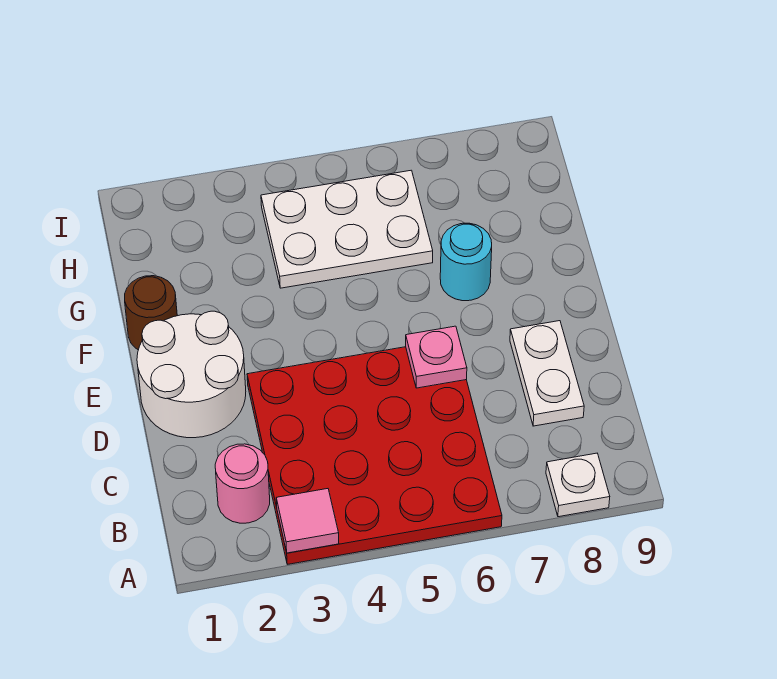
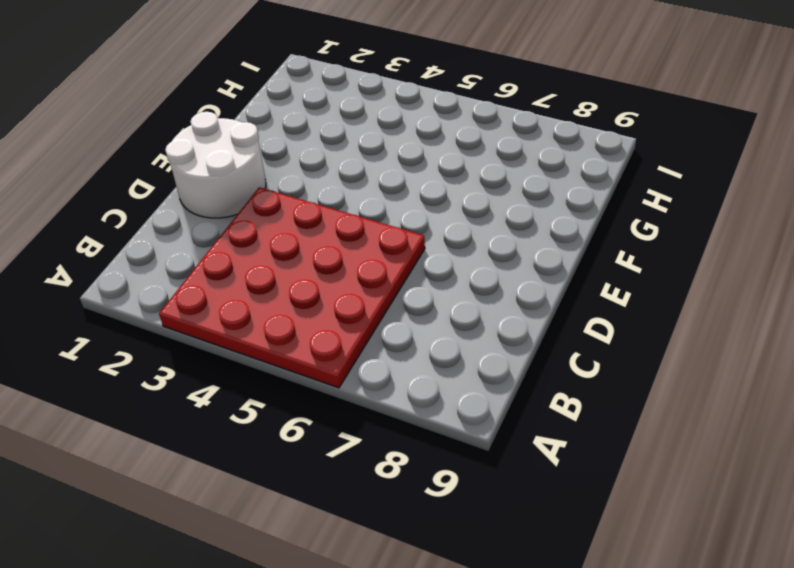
none -> white plate A8 level 1
none -> pink round brick B2 level 1

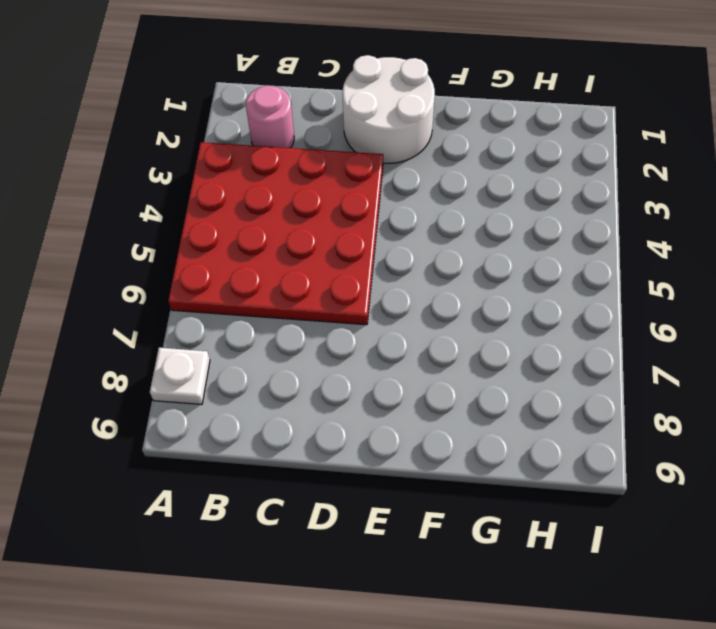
none -> white plate C8:D8 level 1
none -> brown round brick F1 level 1

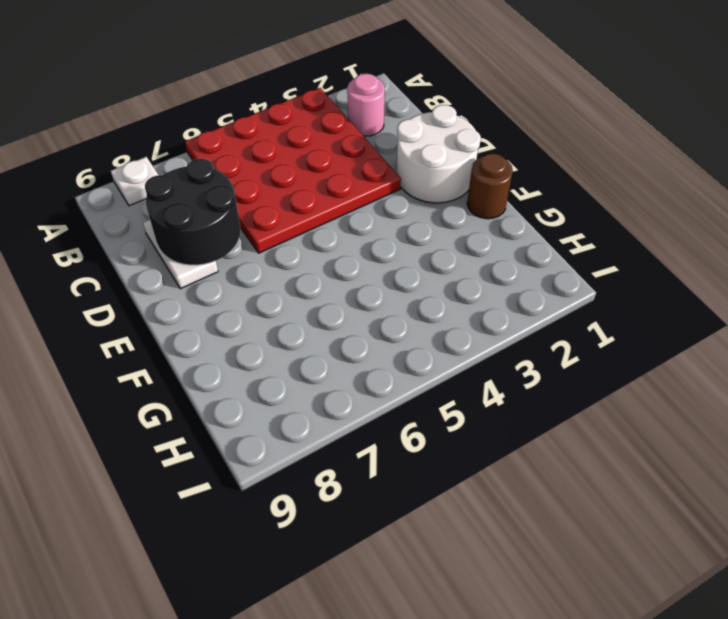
black round brick C7:D8 level 2 -> none
none -> cyan round brick F7 level 1
none -> white plate G4:H6 level 1

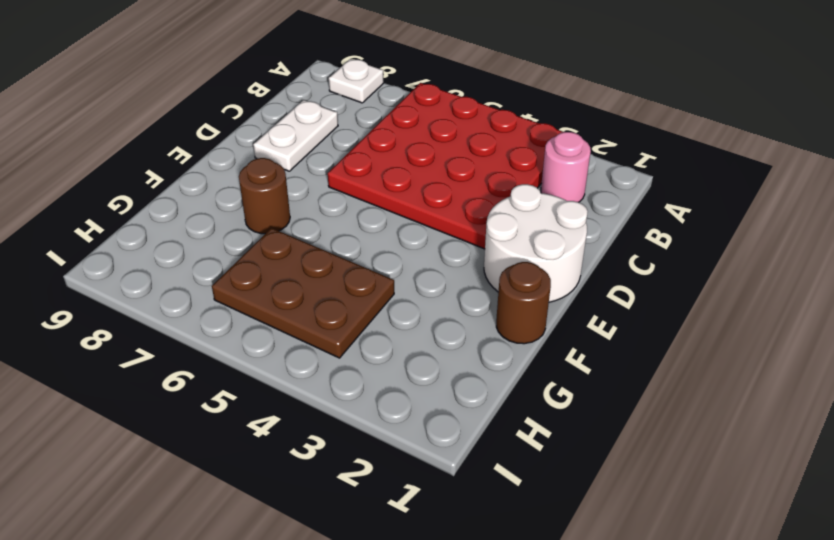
brown round brick F7 level 1 -> cyan round brick F7 level 1
brown plate G4:H6 level 1 -> white plate G4:H6 level 1
none -> pink tile A3 level 2
none -> pink plate D6 level 2

